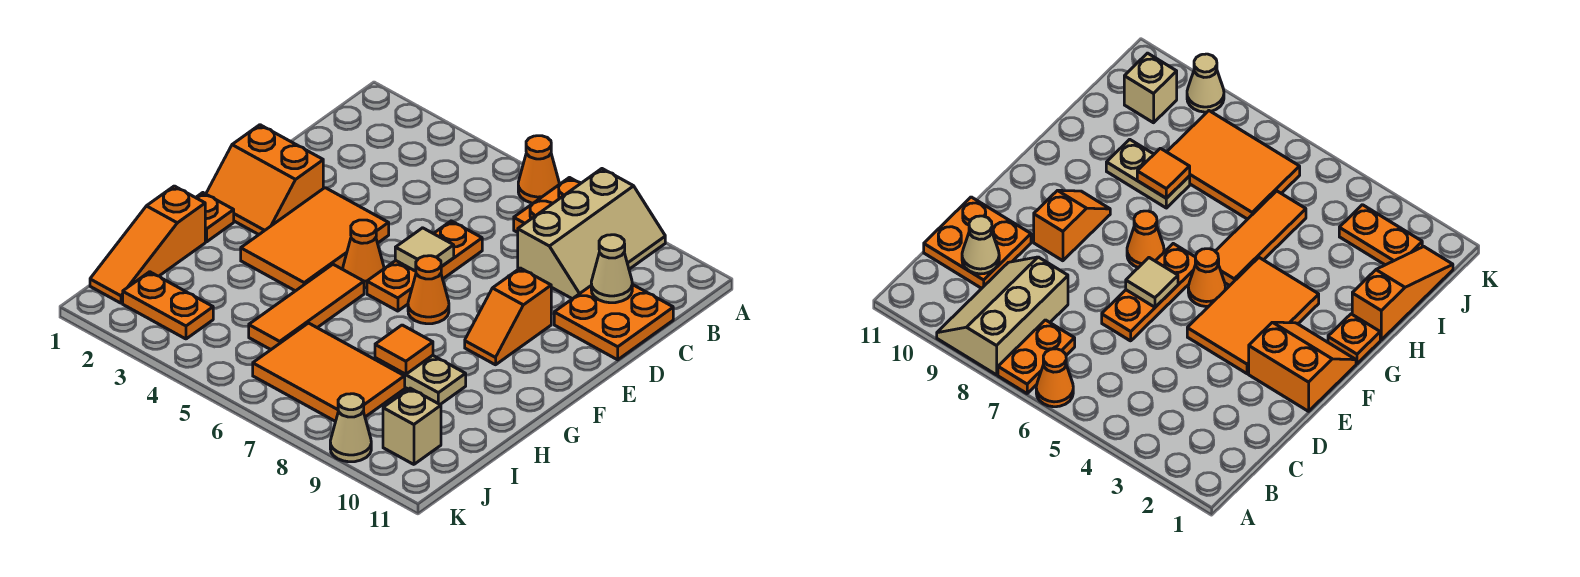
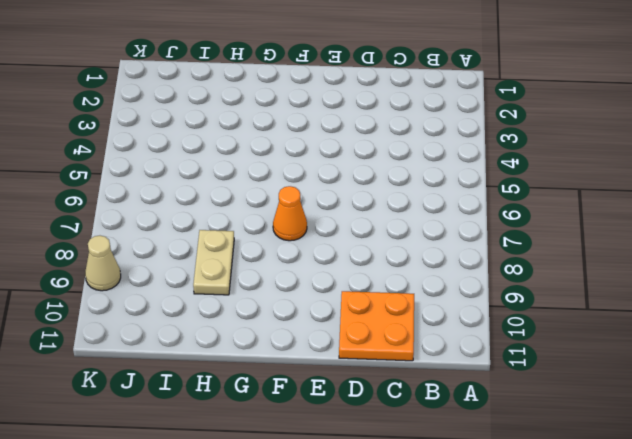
none -> orange cone A6 level 1
none -> orange plate A7:B7 level 1
none -> tan slope A8:C9 level 1 top 8

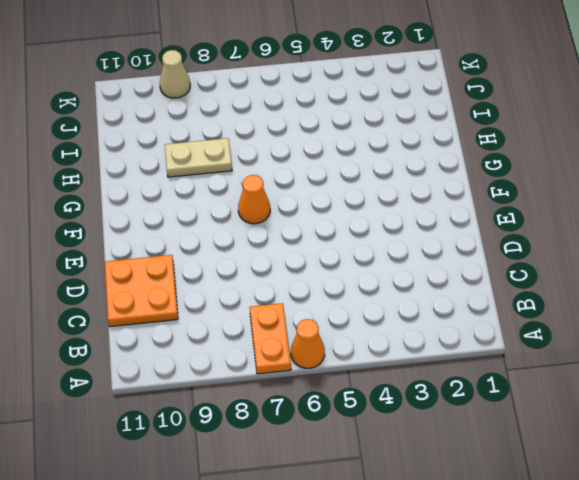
none -> tan slope A8:C9 level 1 top 8
none -> orange plate D6:F6 level 1
none -> orange slope E1:F2 level 1 top E

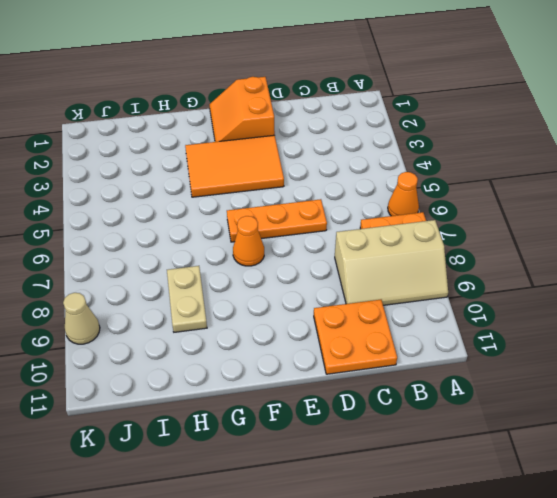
none -> orange slope E9:F9 level 1 top E
none -> orange cone F5 level 1
none -> orange plate G1 level 1

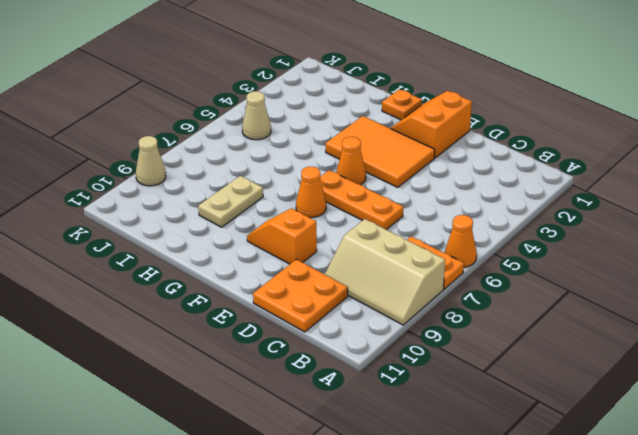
tan cone J5 level 1 -> tan cone C10 level 2
none -> orange tile G5:I5 level 1
none -> orange slope H1:J1 level 1 top H
none -> orange tile I6:J8 level 1

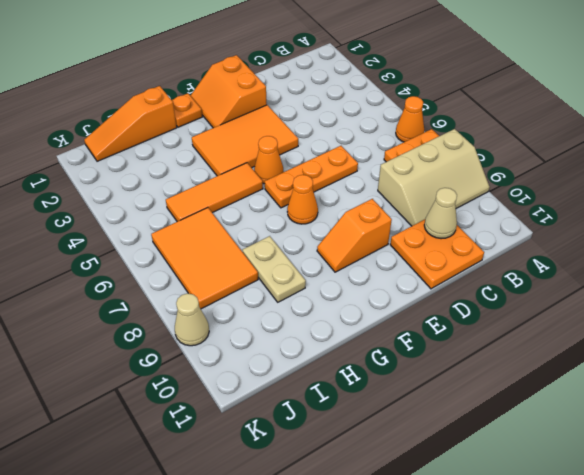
none -> orange plate J2:J3 level 1
none -> tan brick J10 level 1
none -> tan tile E6 level 2

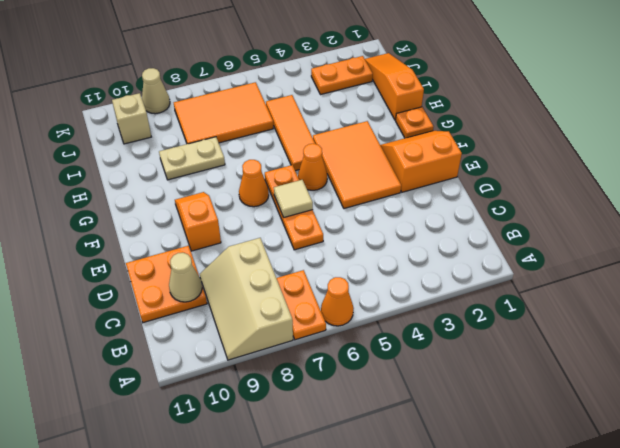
none -> orange tile H8 level 2

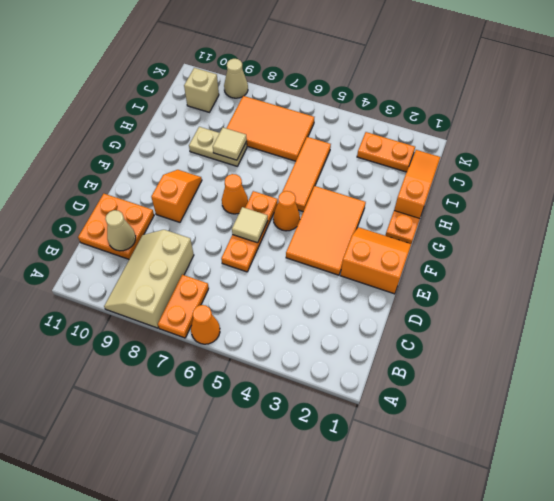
tan tile H8 level 2 -> orange tile H8 level 2

